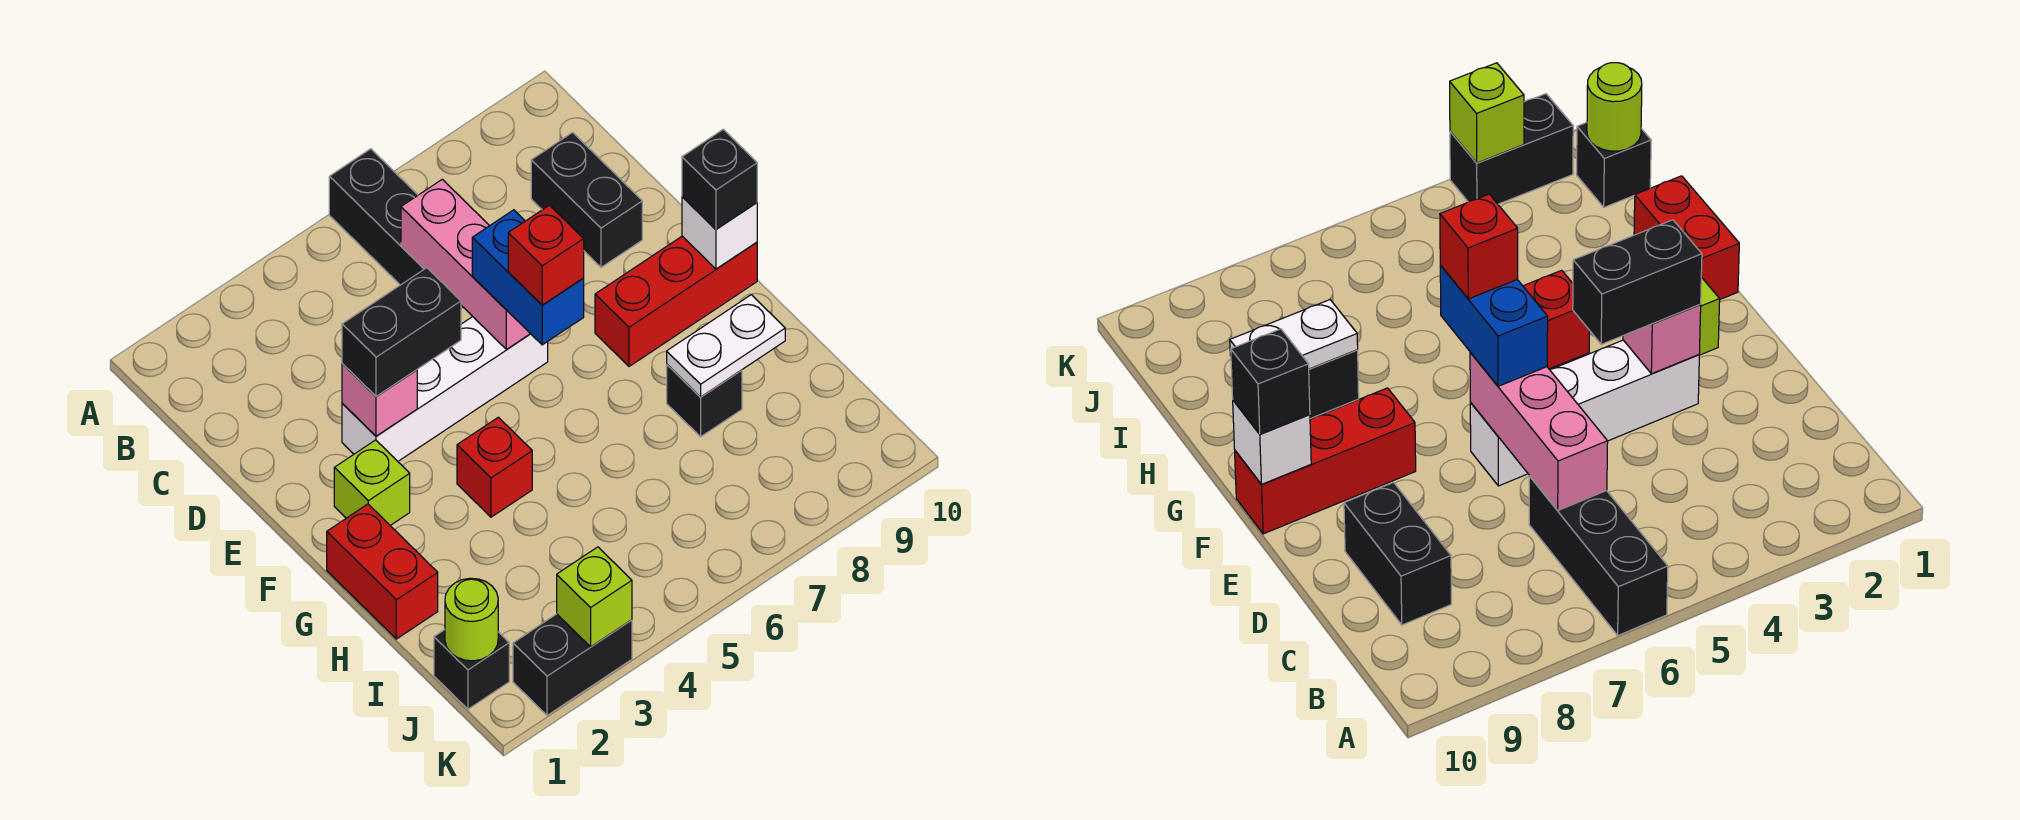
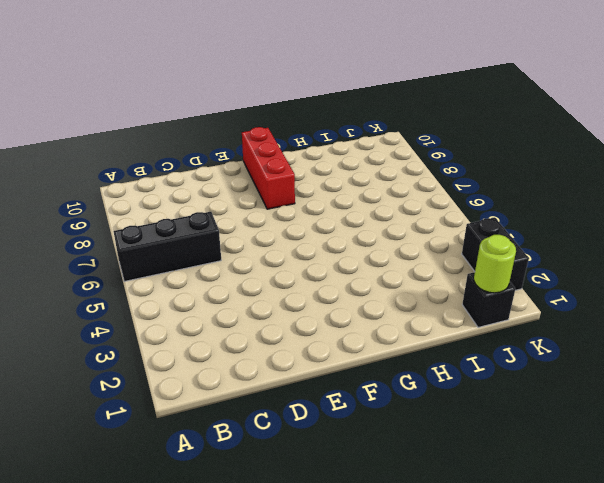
none -> black brick C9:D9 level 1
none -> white brick E3:E6 level 1
none -> lime brick F2 level 1

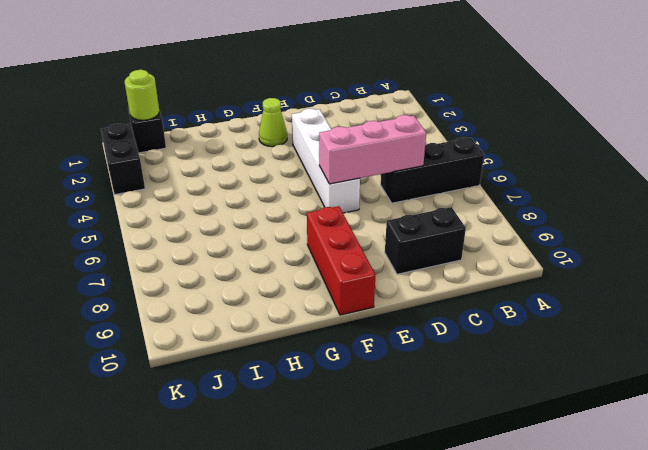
lime cone F2 level 1 -> lime brick F2 level 1
none -> red brick G1:H1 level 1
none -> red brick G4 level 1
none -> black brick H8 level 1

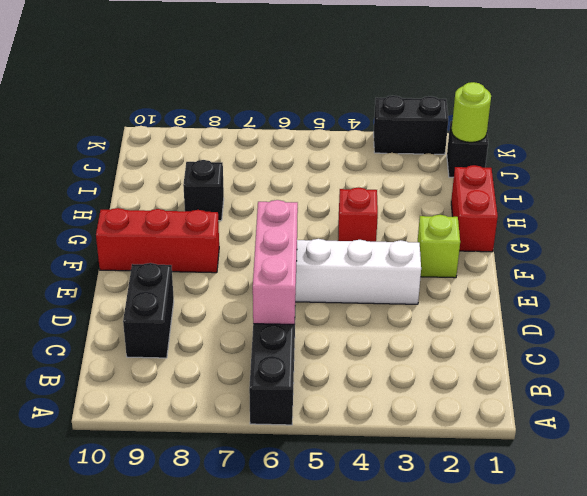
none -> pink brick E3 level 2
none -> white brick F10 level 2
none -> white plate H8:H9 level 2

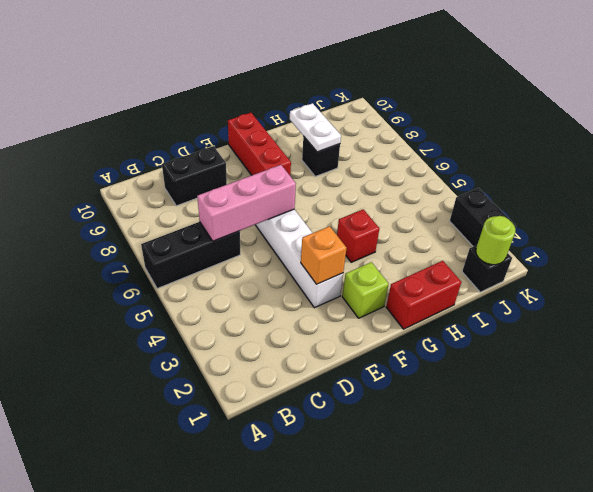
orange brick E3 level 2 -> pink brick E3 level 2
none -> white brick F10 level 2
none -> lime brick K3 level 2
none -> black brick E3:E4 level 3

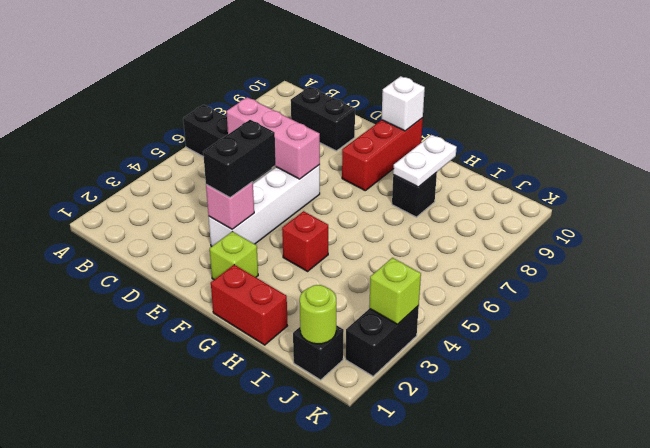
none -> blue brick E6:F6 level 3
none -> black brick F10 level 3
none -> red brick F6 level 4

